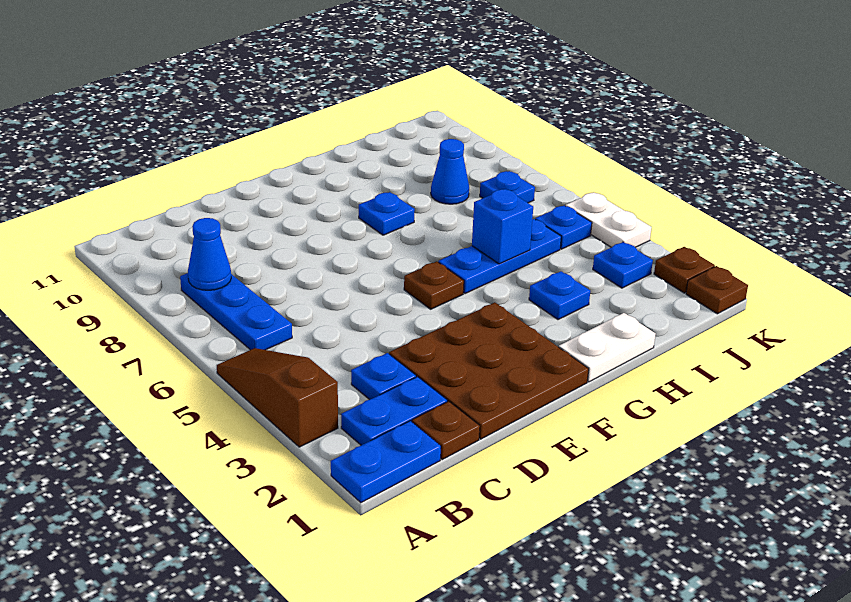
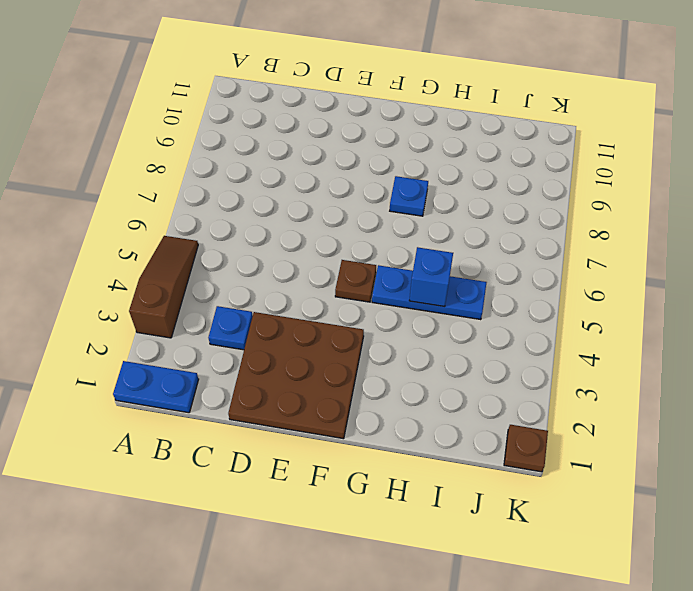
none -> blue plate B2:C2 level 1
none -> blue plate B6:B8 level 1
none -> brown plate C1 level 1

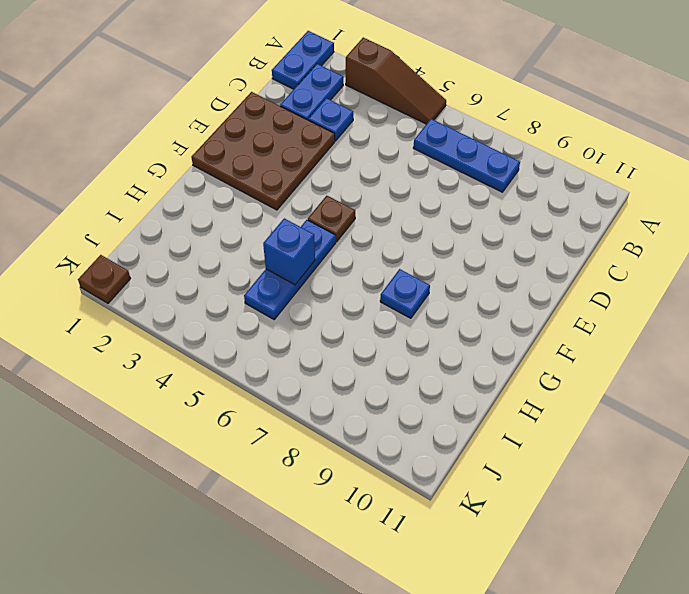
none -> brown plate C1 level 1
none -> white plate G1:H1 level 1
none -> blue plate H3 level 1

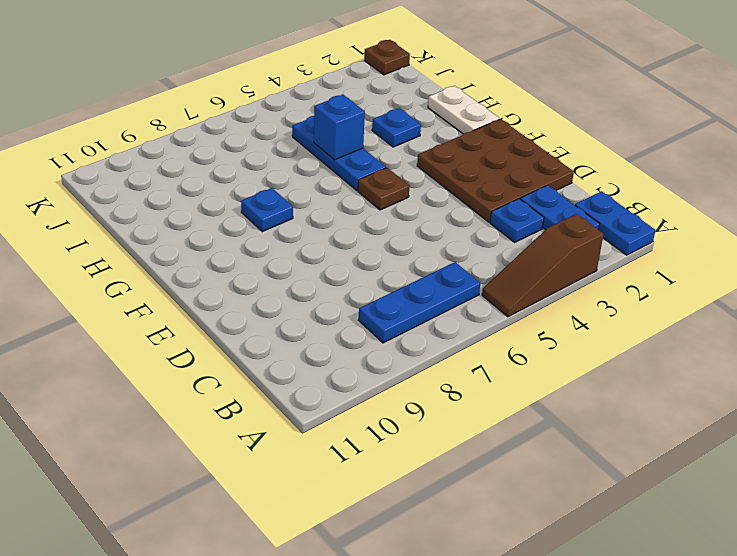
none -> brown plate C1 level 1
none -> blue cone I8 level 1
none -> blue plate J3 level 1

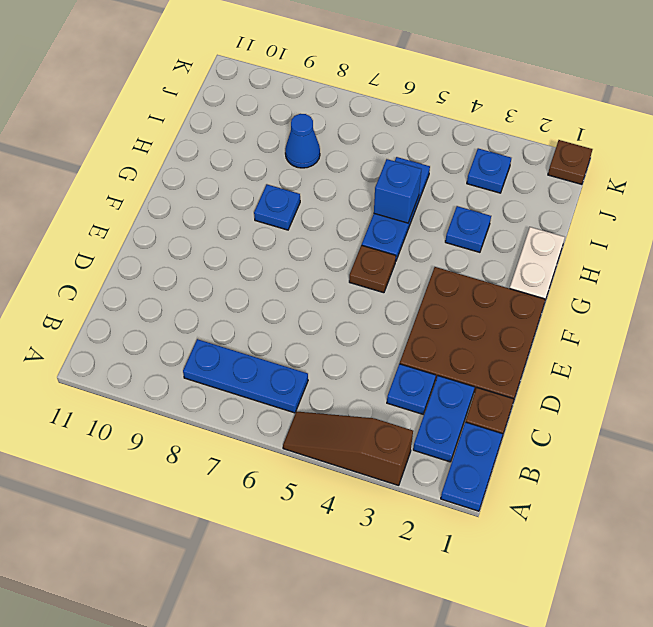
none -> blue plate J5 level 1
none -> blue plate J7 level 1
none -> brown plate K2 level 1

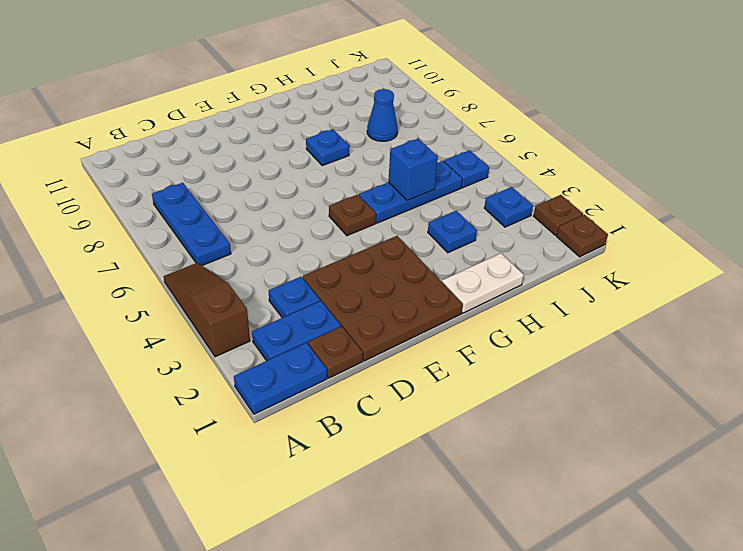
none -> blue plate J7 level 1
none -> white plate K4:K5 level 1
none -> blue cone B8 level 2

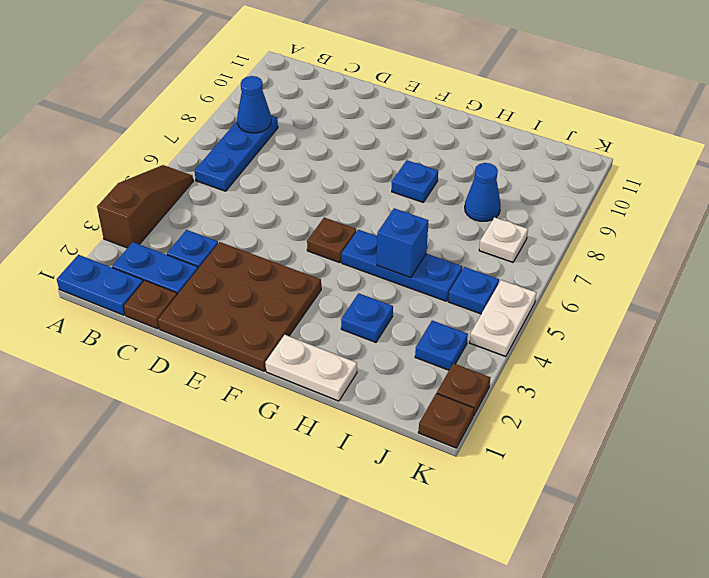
white plate J7 level 1 -> blue plate J7 level 1

